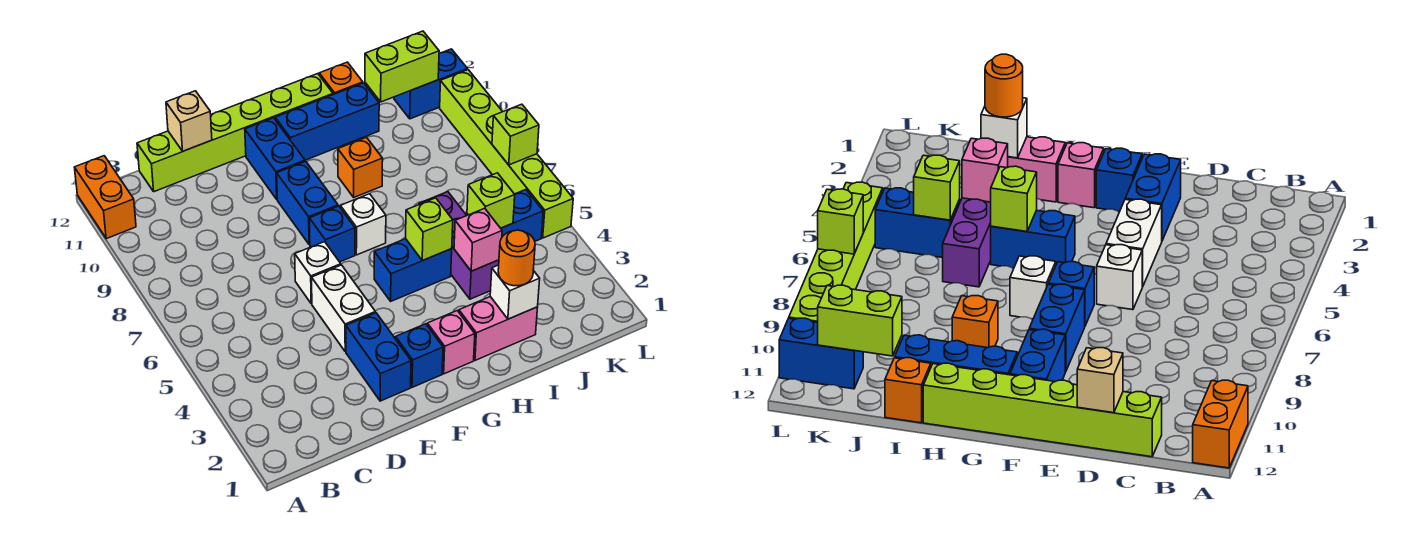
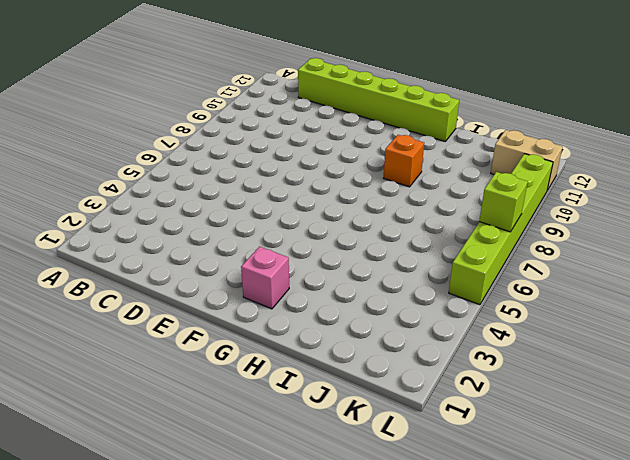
tan brick K11:L11 level 1 -> blue brick K11:L11 level 1
none -> orange brick A11:A12 level 1
none -> blue brick E2:E3 level 1
none -> white brick E4:E5 level 1

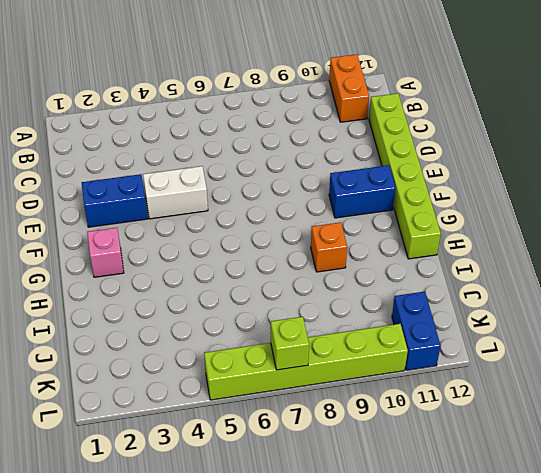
orange brick A11:B11 level 1 -> orange brick A11:A12 level 1
none -> white brick E6 level 1
none -> blue brick F2 level 1
none -> blue brick F7 level 1

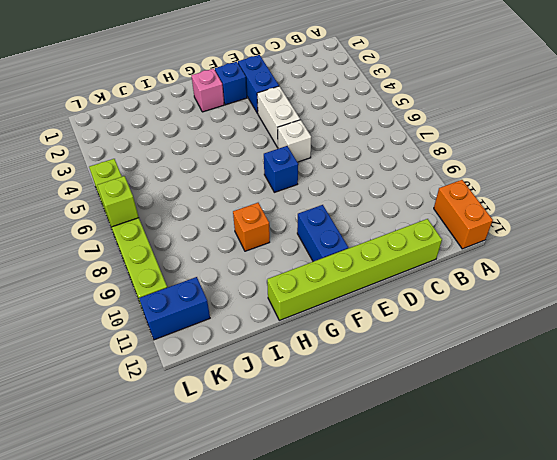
none -> blue brick F8:F9 level 1
none -> blue brick G5:H5 level 1
none -> white brick G7 level 1

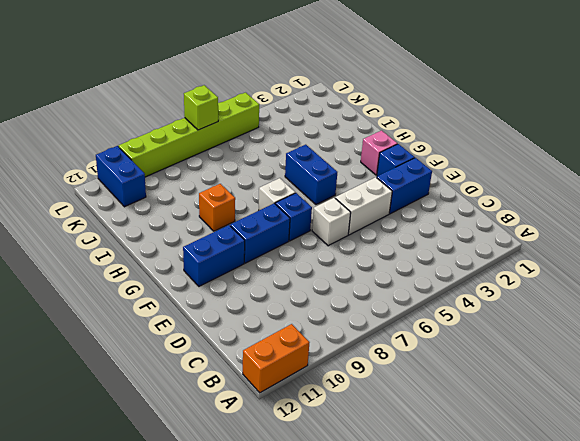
none -> lime brick C12:H12 level 1
none -> blue brick G11:I11 level 1
none -> pink brick H2:I2 level 1

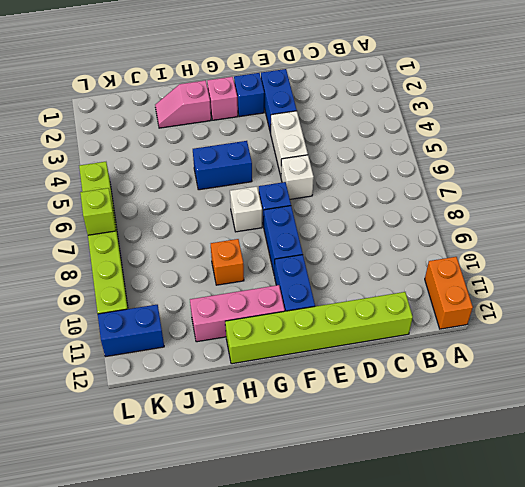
pink brick G11:I11 level 1 -> blue brick G11:I11 level 1
pink slope H2:I2 level 1 top H -> pink brick H2:I2 level 1
none -> purple brick I4:I6 level 1
none -> orange brick I12 level 1
none -> blue brick J5:K5 level 1

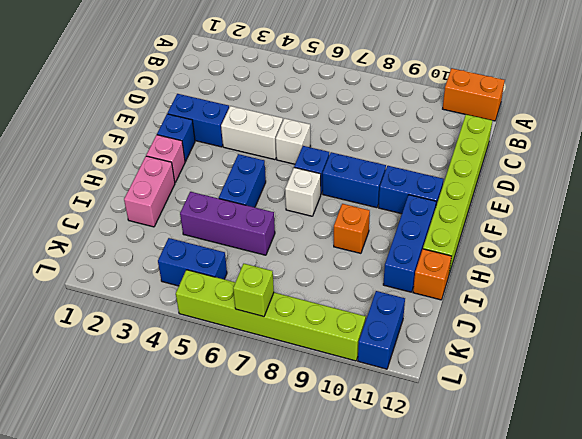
blue brick K4:K5 level 1 -> blue brick J5:K5 level 1
none -> tan brick D12 level 2
none -> lime brick H5 level 2
none -> white brick I2 level 2

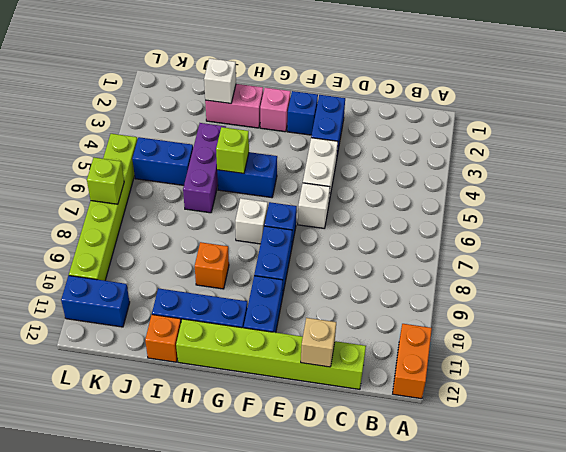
none -> pink brick I4 level 2
none -> lime brick J5 level 2
none -> lime brick J11:K11 level 2

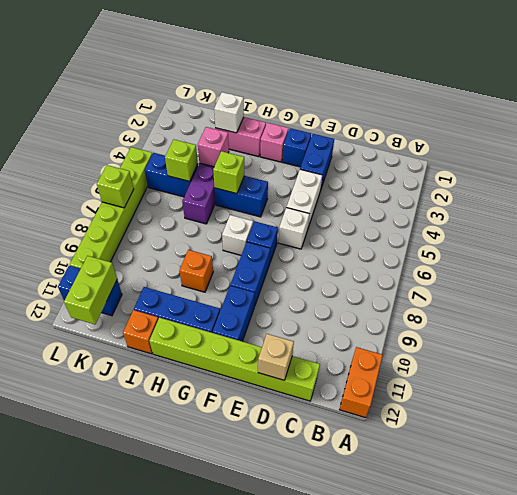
lime brick K11:K12 level 2 -> lime brick J11:K11 level 2
none -> orange round brick I2 level 3

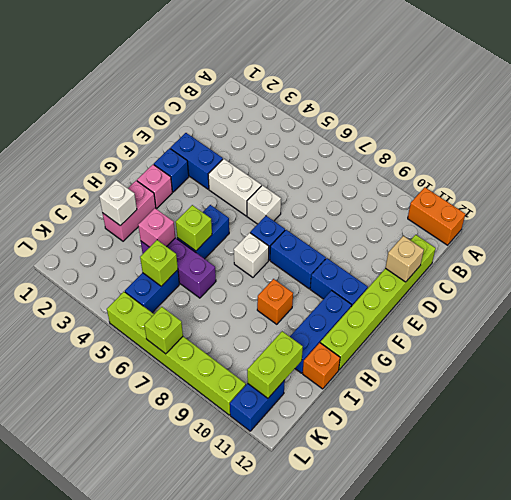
none -> orange round brick I2 level 3

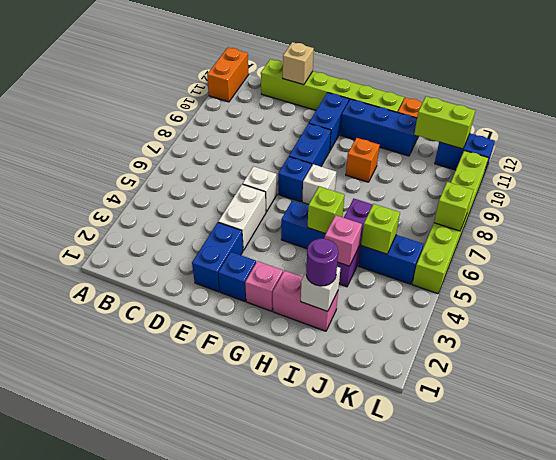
purple round brick I2 level 3 -> orange round brick I2 level 3

